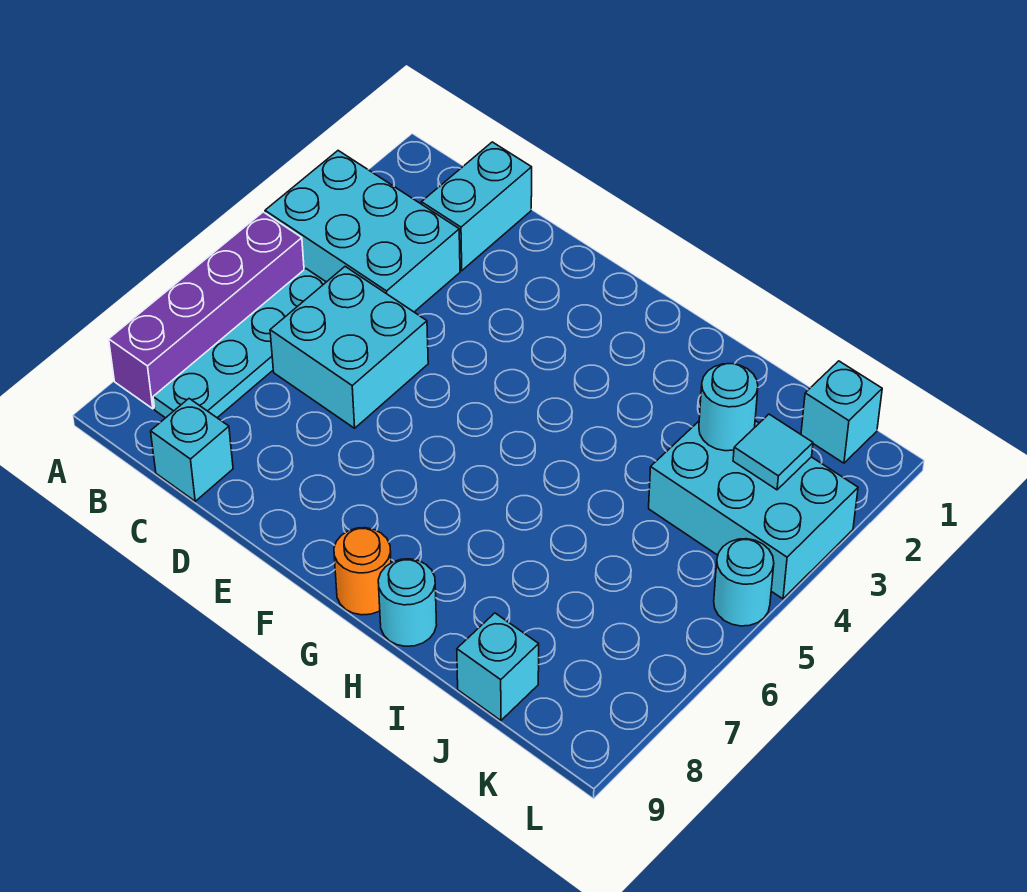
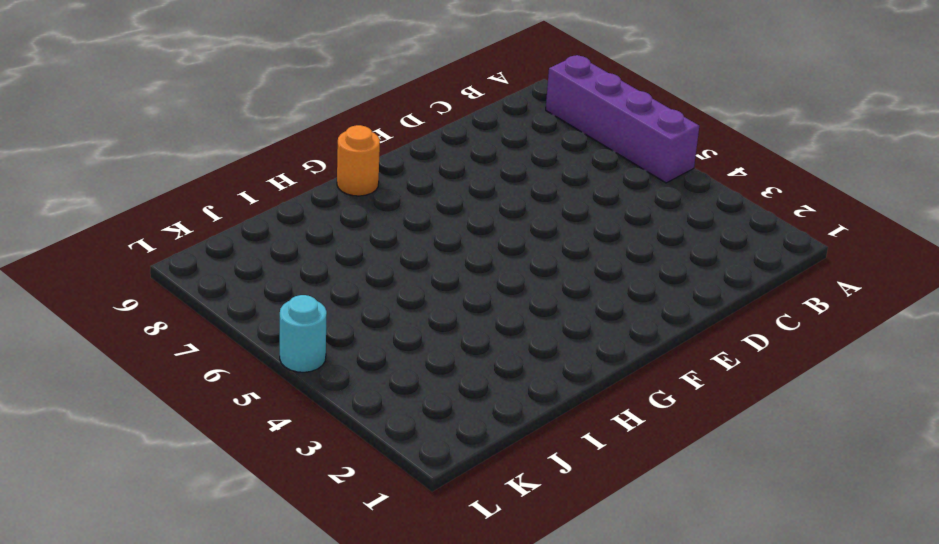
none -> cyan brick A3:C4 level 1
none -> cyan plate B5:B8 level 1
none -> cyan brick C1:C2 level 1

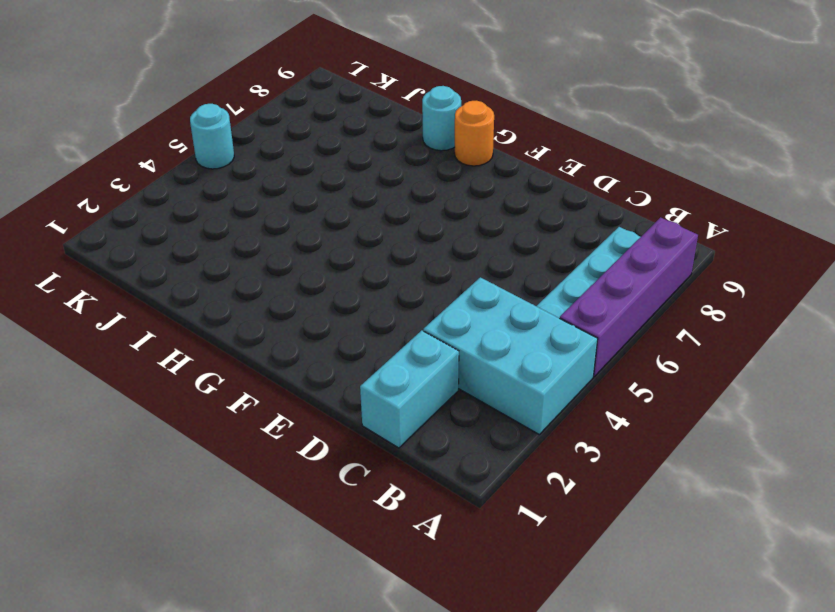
none -> cyan brick C5:D6 level 1
none -> cyan brick C9 level 1
none -> cyan brick J3:L4 level 1

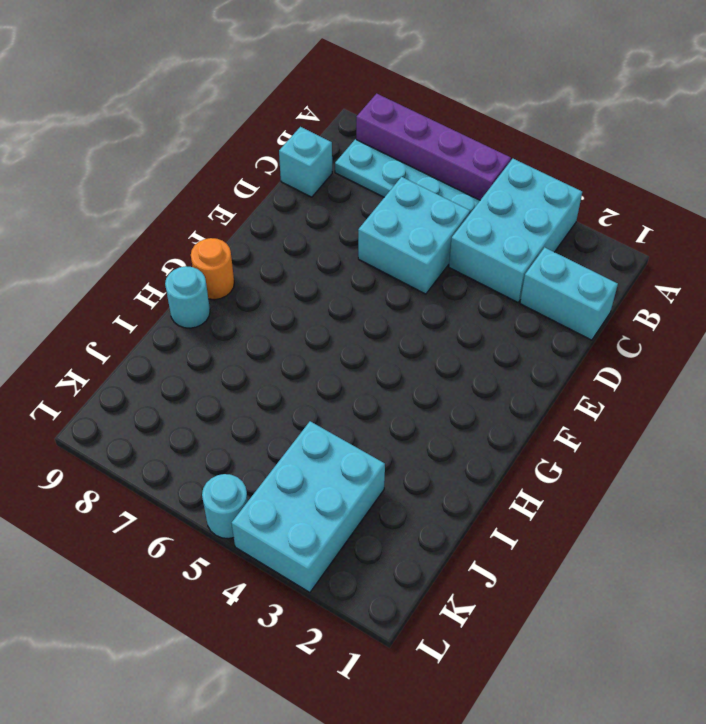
none -> cyan brick J9 level 1
none -> cyan brick K1 level 1
none -> cyan round brick J3 level 2

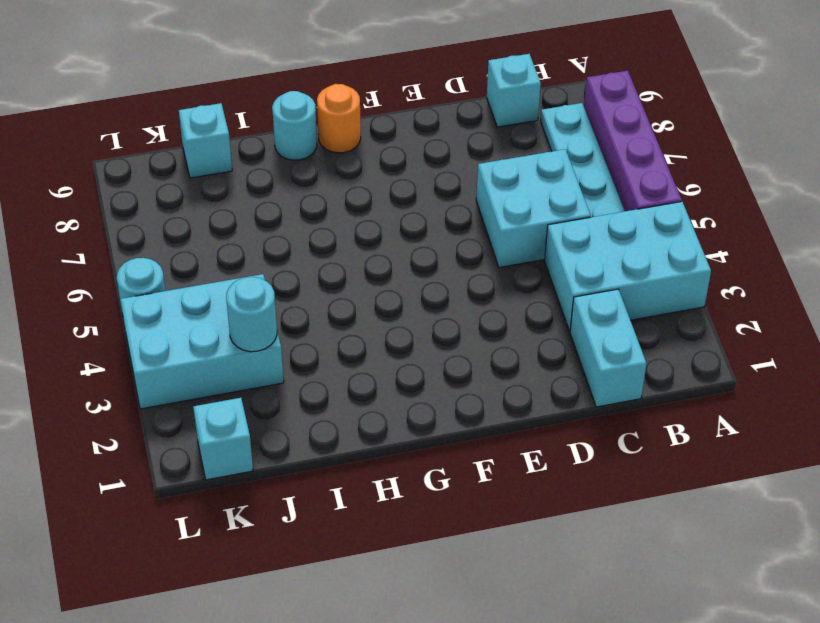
none -> cyan tile K3 level 2

